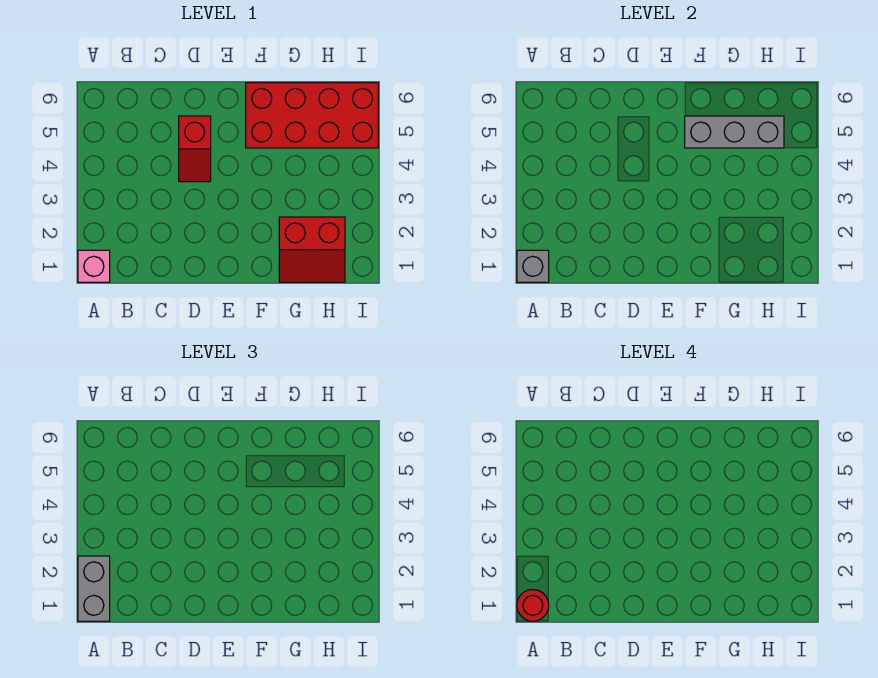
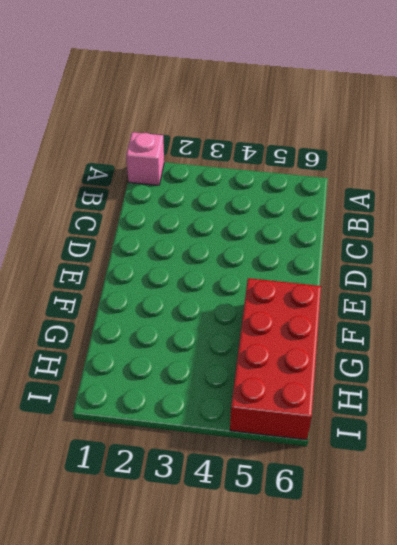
none -> red slope D4:D5 level 1 top 5
none -> red slope G1:H2 level 1 top 2

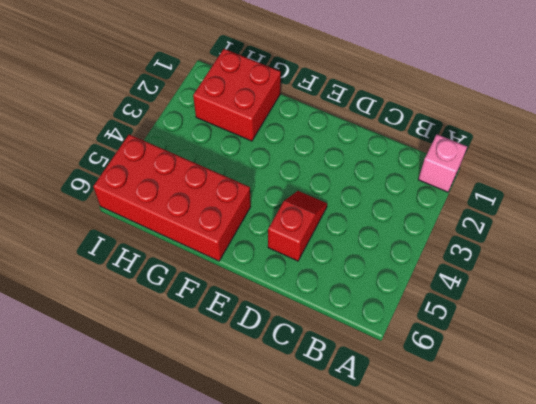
red brick G1:H2 level 1 -> red slope G1:H2 level 1 top 2
none -> grey brick A1 level 2
none -> grey brick F5:H5 level 2

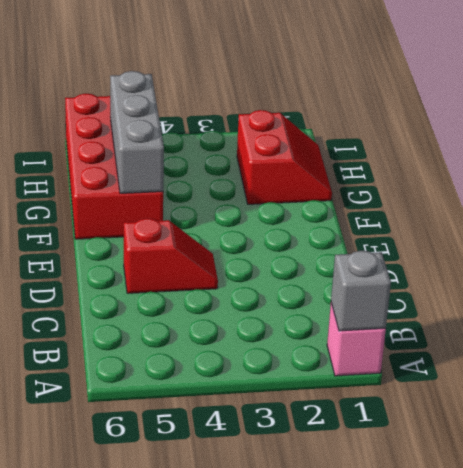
none -> grey brick A1:A2 level 3
none -> red round brick A1 level 4

